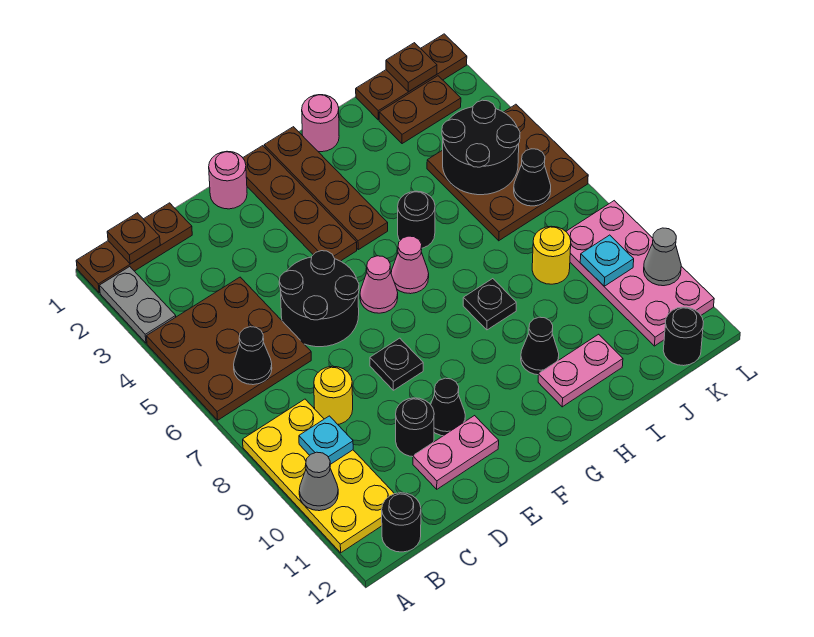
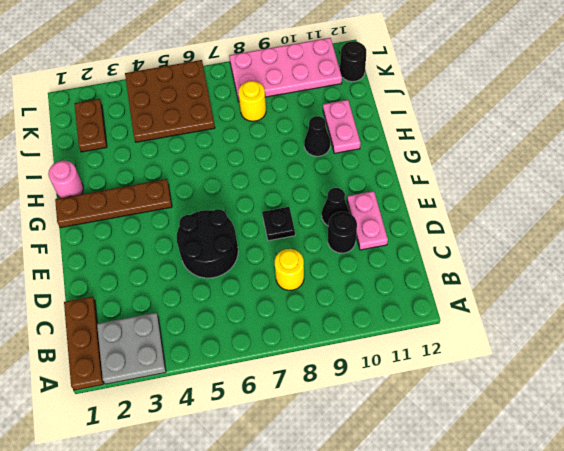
grey plate A2:B3 level 1 -> grey plate A2:A3 level 1
none -> brown plate A4:C6 level 1
none -> yellow plate A8:B11 level 1
none -> black round brick B12 level 1
none -> pink round brick E1 level 1

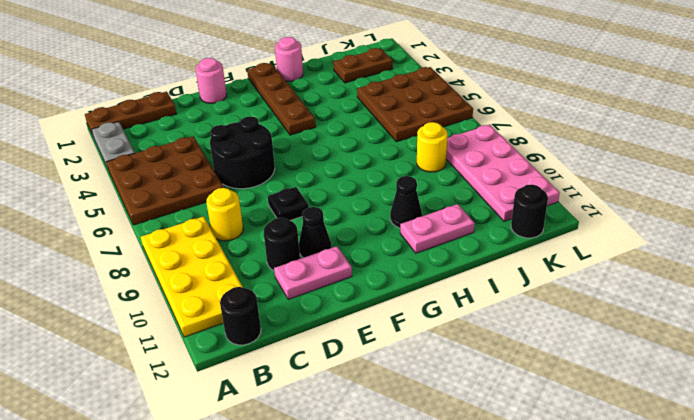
none -> brown plate F1:F4 level 1
none -> pink cone F6 level 1
none -> pink cone G6 level 1
none -> black round brick H5 level 1

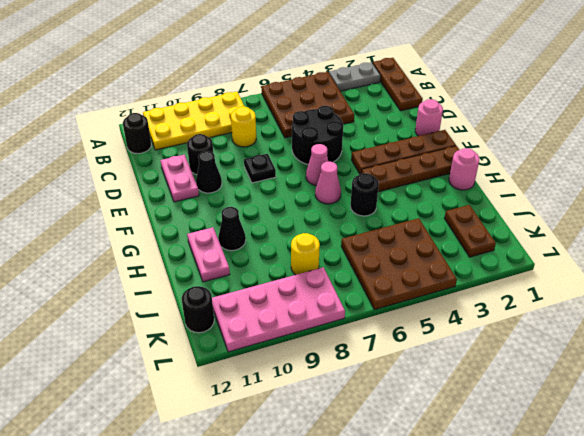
none -> black plate H8 level 1
none -> brown plate J1:L1 level 1
none -> grey cone A10 level 2
none -> brown plate B1 level 2

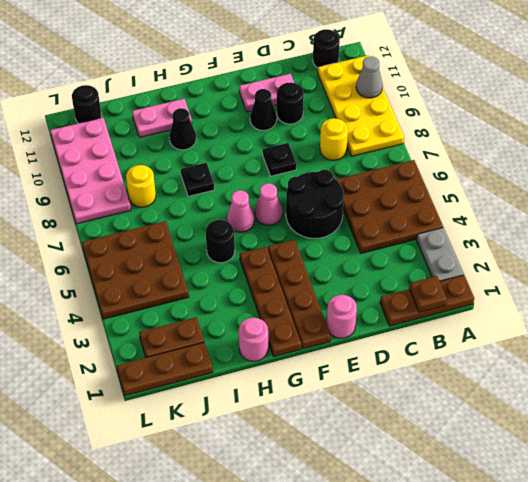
none -> black cone B6 level 2
none -> cyan plate B9 level 2
none -> black round brick J4:K5 level 2
none -> brown plate K1 level 2

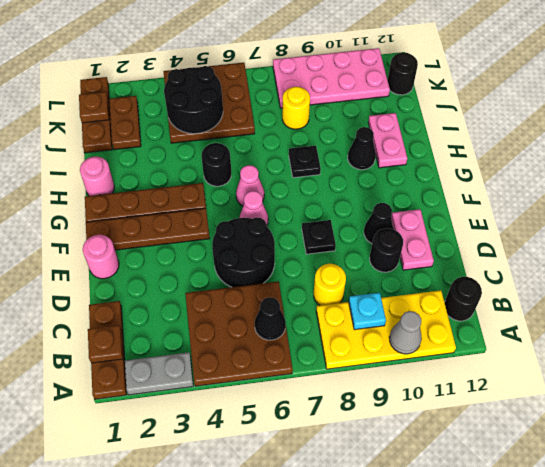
none -> black cone K6 level 2
none -> cyan plate K9 level 2
none -> grey cone L10 level 2

